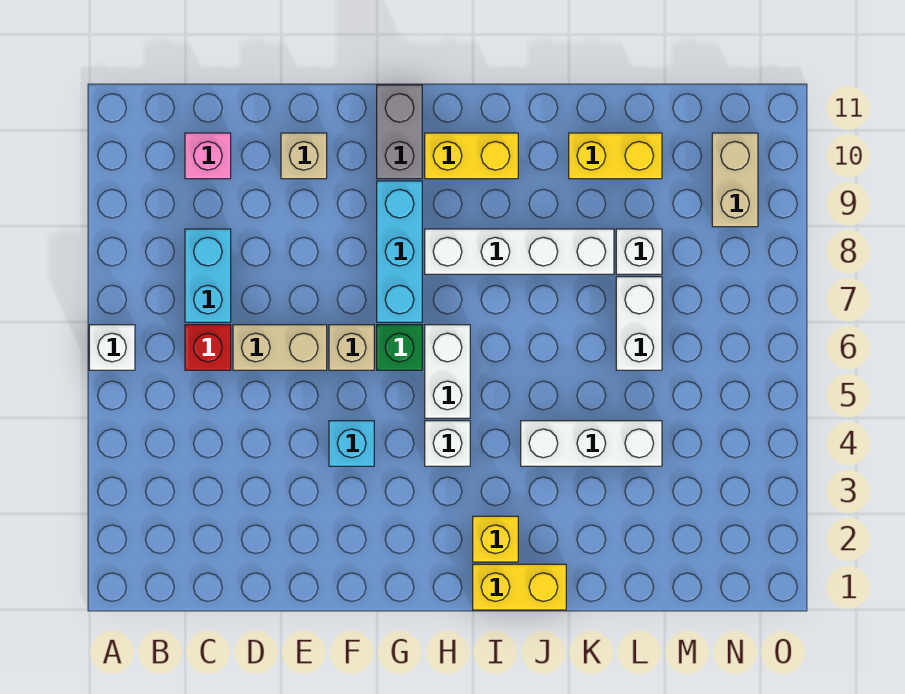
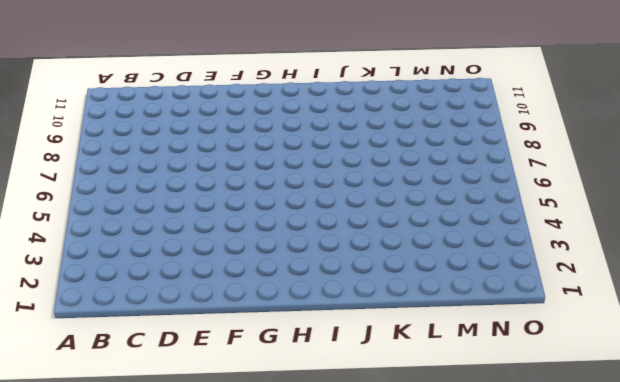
none -> white brick A6 level 1
none -> red brick C6 level 1
none -> cyan brick C7:C8 level 1

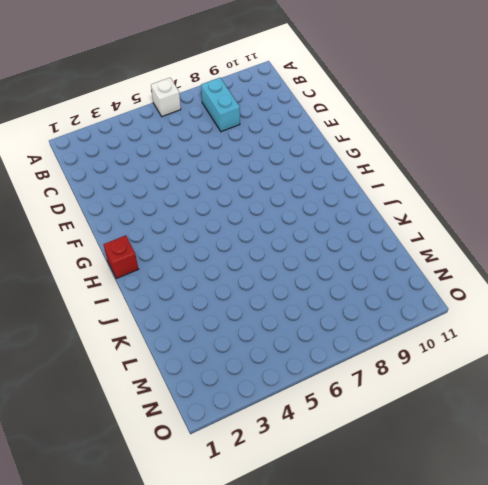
cyan brick B8:C8 level 1 -> cyan brick C7:C8 level 1
red brick H1 level 1 -> red brick C6 level 1
none -> pink brick C10 level 1
none -> tan brick D6:E6 level 1
none -> tan brick E10 level 1

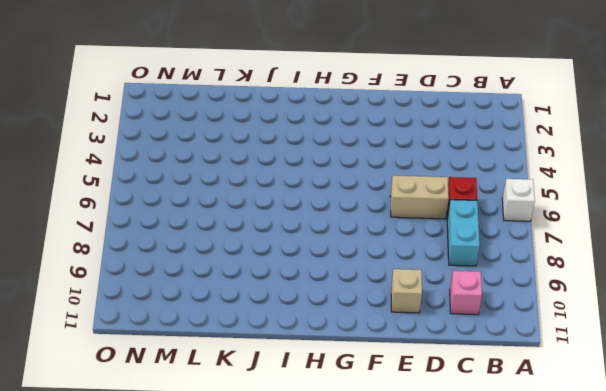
none -> cyan brick F4 level 1
none -> tan brick F6 level 1
none -> green brick G6 level 1

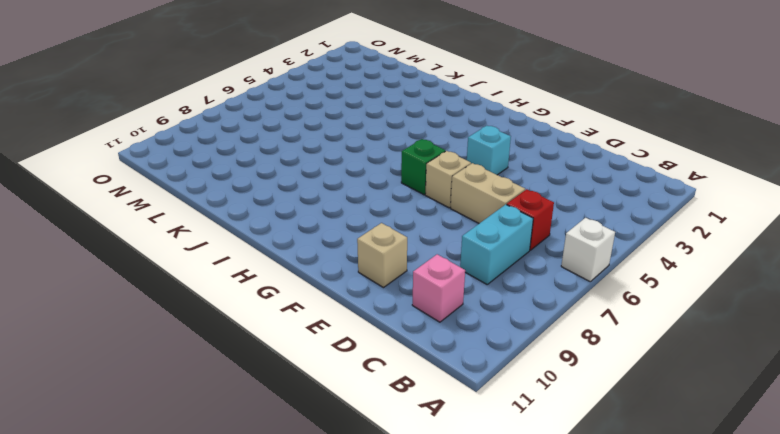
none -> cyan brick G7:G9 level 1
none -> grey brick G10:G11 level 1
none -> white brick H4 level 1

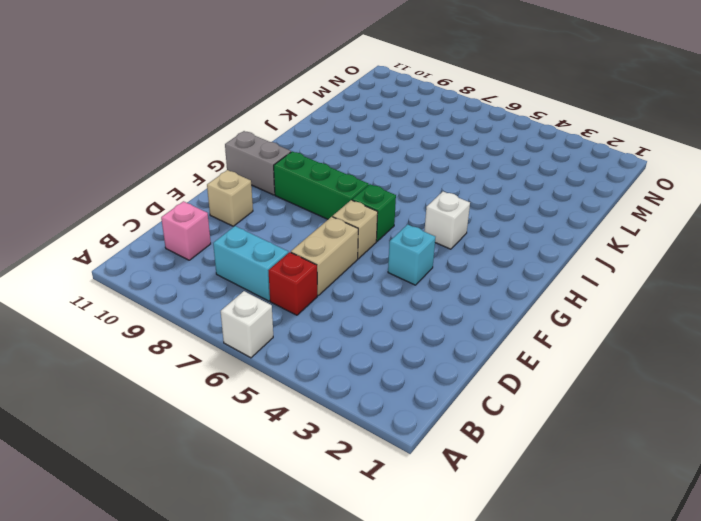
green brick G7:G9 level 1 -> cyan brick G7:G9 level 1
none -> white brick H5:H6 level 1
none -> white brick H8:K8 level 1
none -> yellow brick H10:I10 level 1

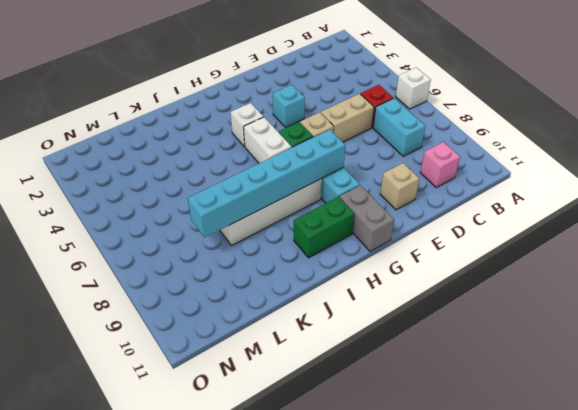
cyan brick G8:L8 level 2 -> none
green brick H10:I10 level 1 -> yellow brick H10:I10 level 1
none -> yellow brick I1:J1 level 1
none -> yellow brick I2 level 1
none -> white brick J4:L4 level 1

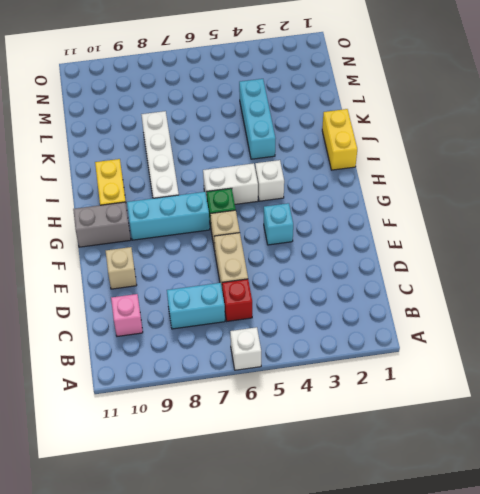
cyan brick J4:L4 level 1 -> white brick J4:L4 level 1
none -> yellow brick I2 level 1
none -> yellow brick K10:L10 level 1
none -> white brick L6:L7 level 1

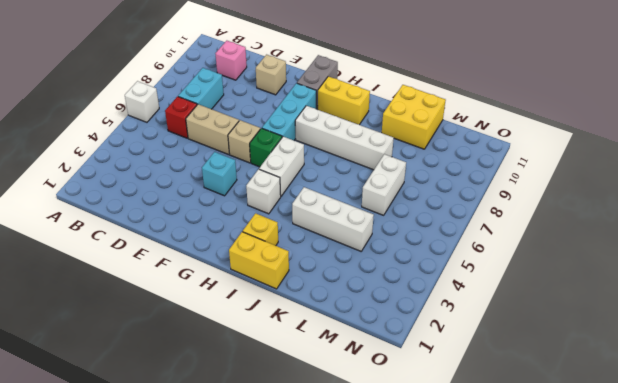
yellow brick K10:L11 level 1 -> yellow brick K10:L10 level 1
none -> white brick L8 level 1
none -> tan brick N9:N10 level 1

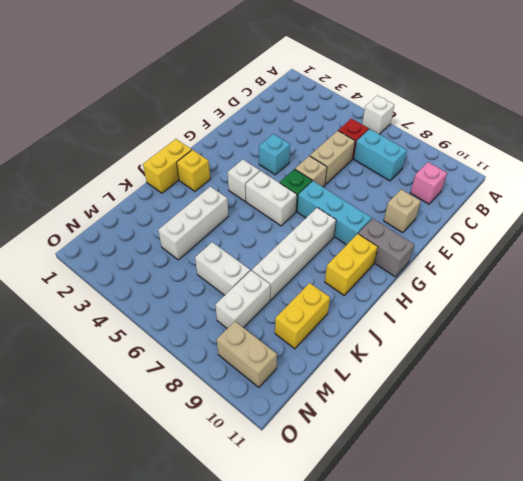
white brick L8:M8 level 1 -> white brick L8 level 1

